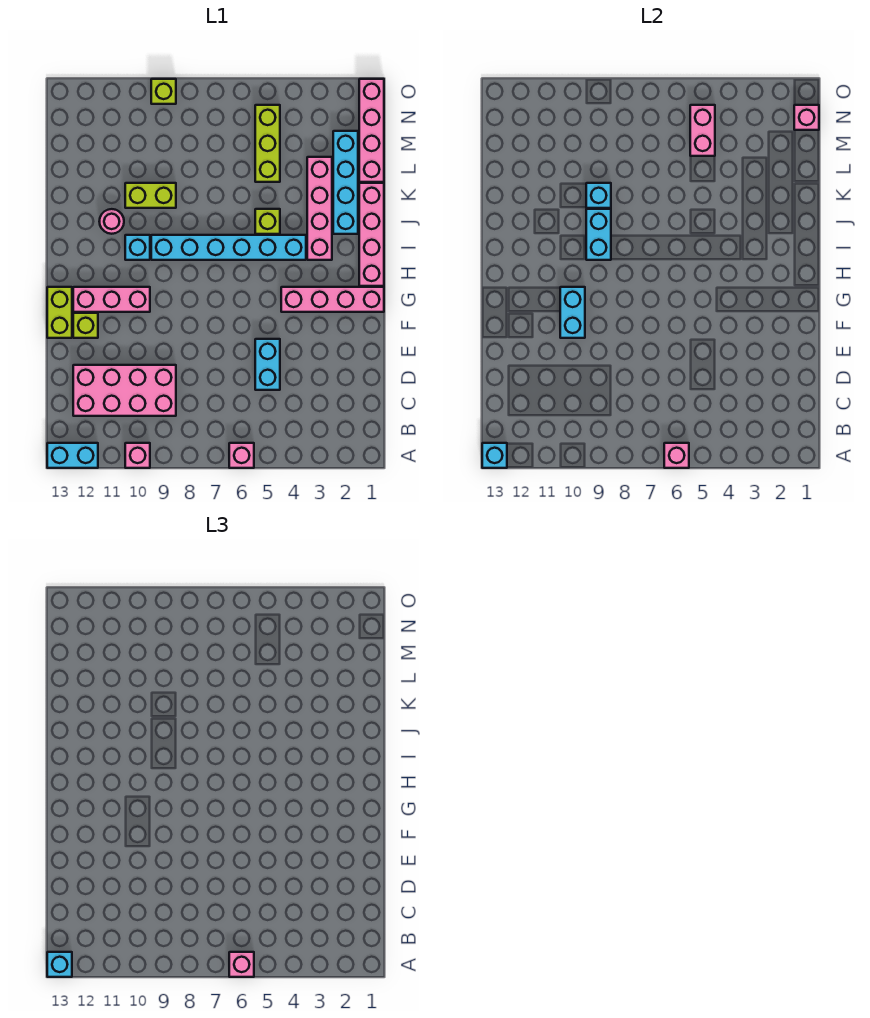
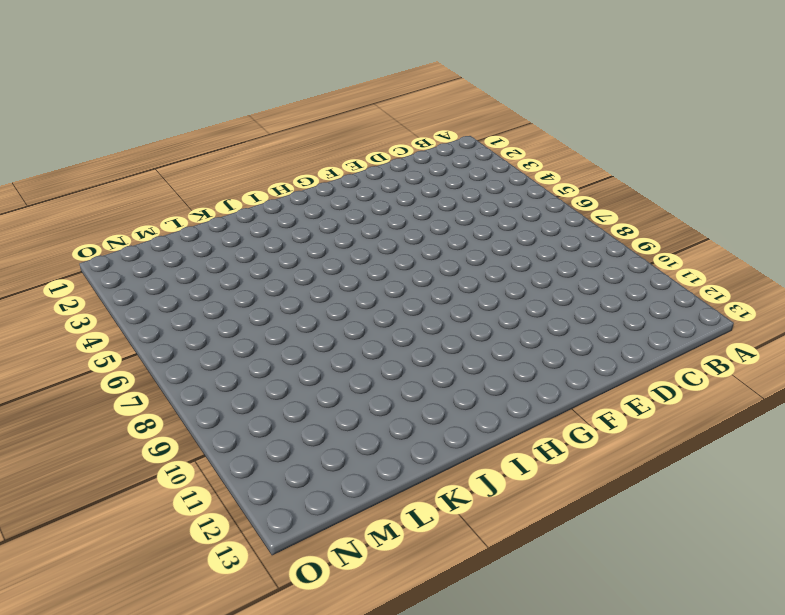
none -> pink brick A6 level 1
none -> pink brick A10 level 1
none -> cyan brick A12:A13 level 1

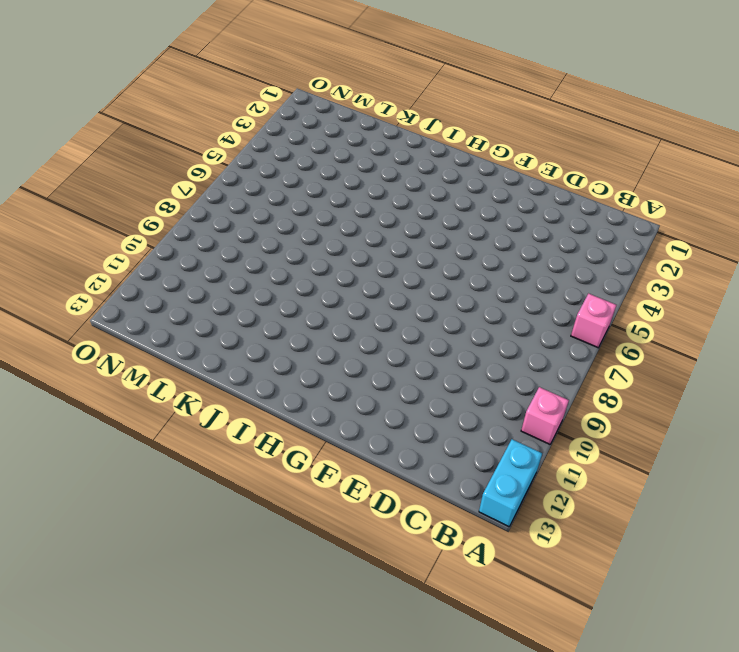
none -> pink brick C9:D12 level 1
none -> cyan brick D5:E5 level 1
none -> lime brick F12 level 1

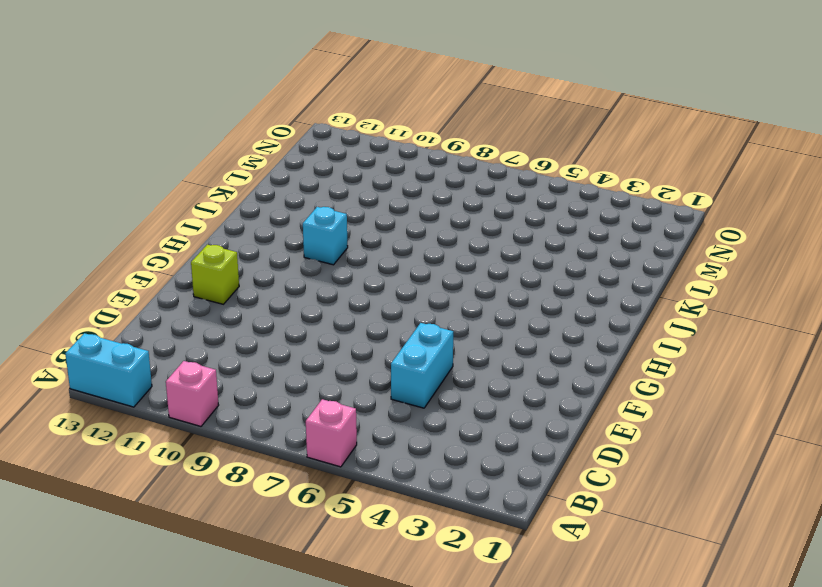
none -> pink brick C9:D12 level 1
none -> lime brick F13:G13 level 1
none -> pink brick G1:G4 level 1

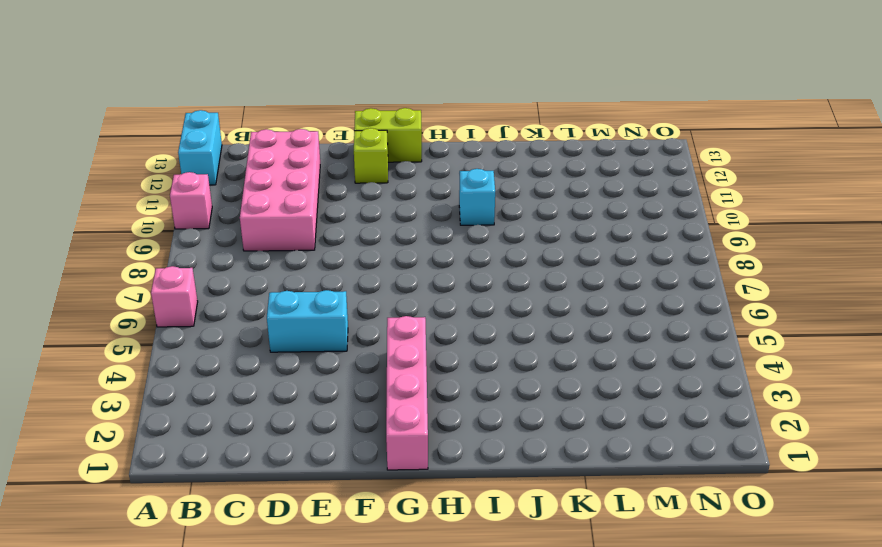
none -> pink brick G10:G12 level 1
none -> pink brick H1:K1 level 1
none -> pink brick I3:L3 level 1

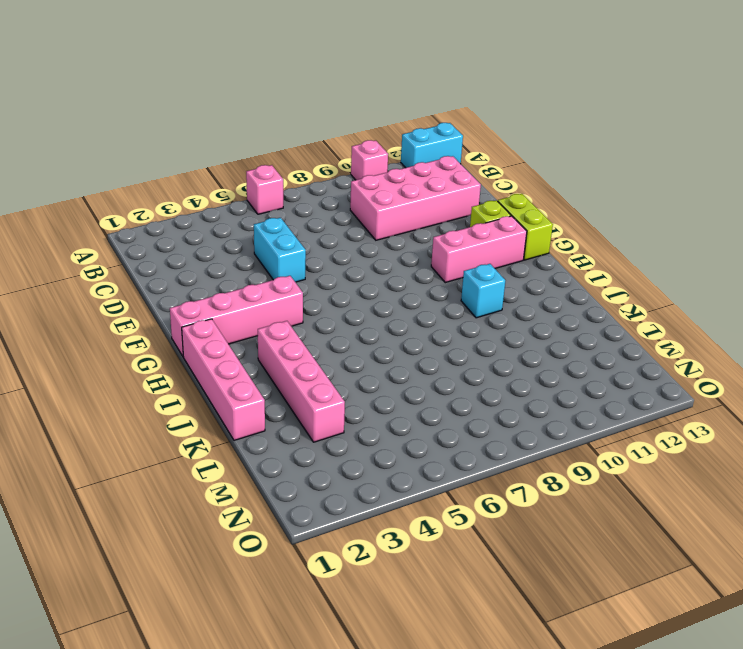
none -> cyan brick I4:I9 level 1
none -> cyan brick J2:M2 level 1
none -> lime brick J5 level 1

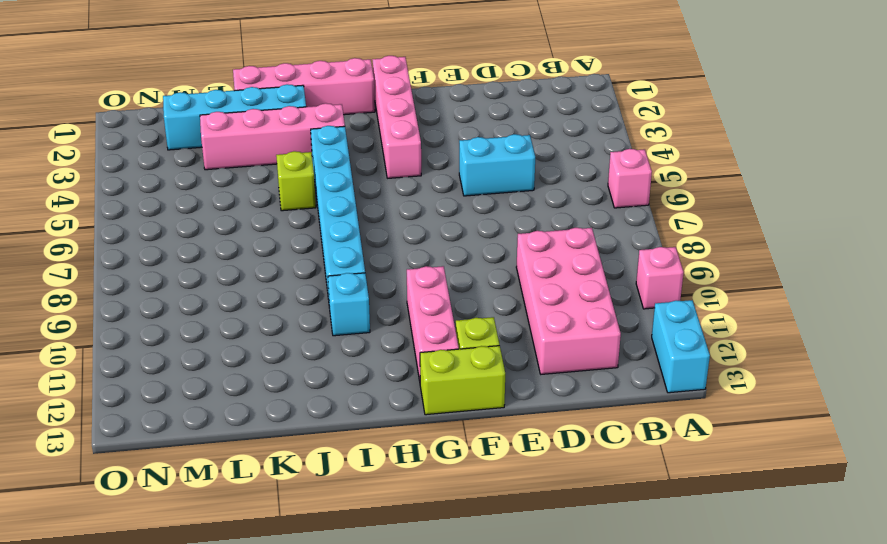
none -> pink round brick J11 level 1
none -> lime brick K9:K10 level 1
none -> pink brick L1:O1 level 1

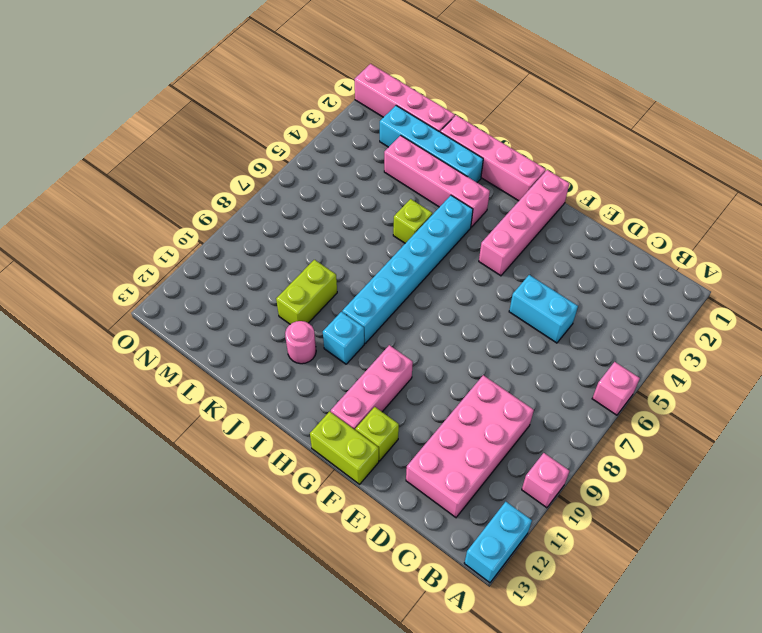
none -> lime brick L5:N5 level 1
none -> lime brick O9 level 1
none -> pink brick A6 level 2

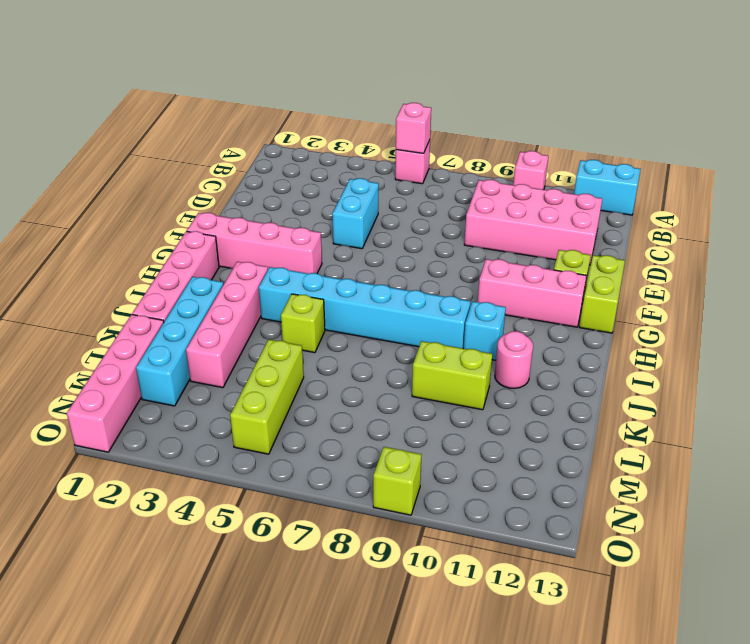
none -> cyan brick A13 level 2
none -> cyan brick F10:G10 level 2
none -> cyan brick I9:J9 level 2

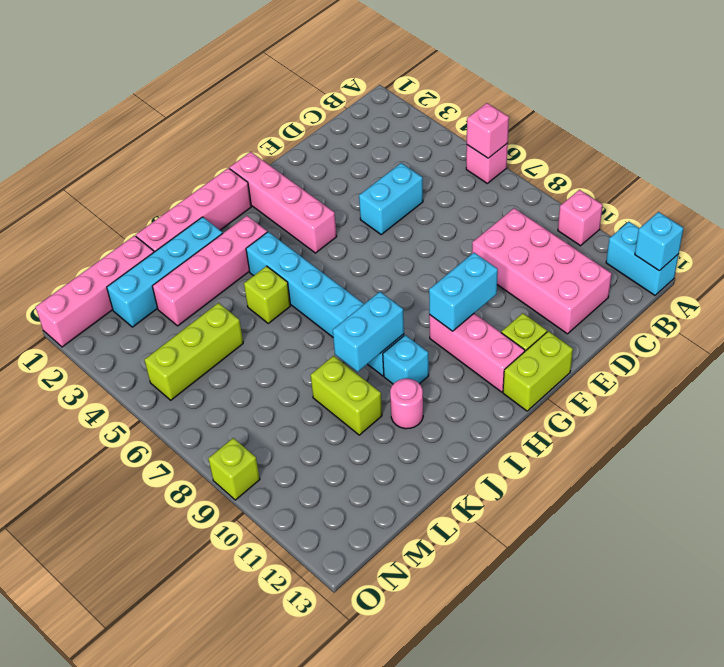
none -> cyan brick K9 level 2
none -> pink brick M5:N5 level 2
none -> pink brick N1 level 2

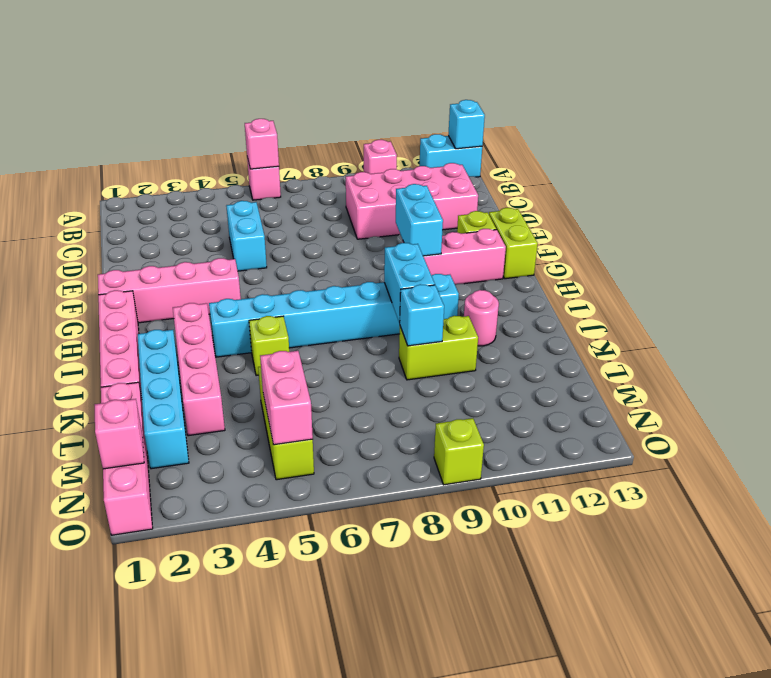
none -> pink brick A6 level 3
none -> cyan brick A13 level 3

